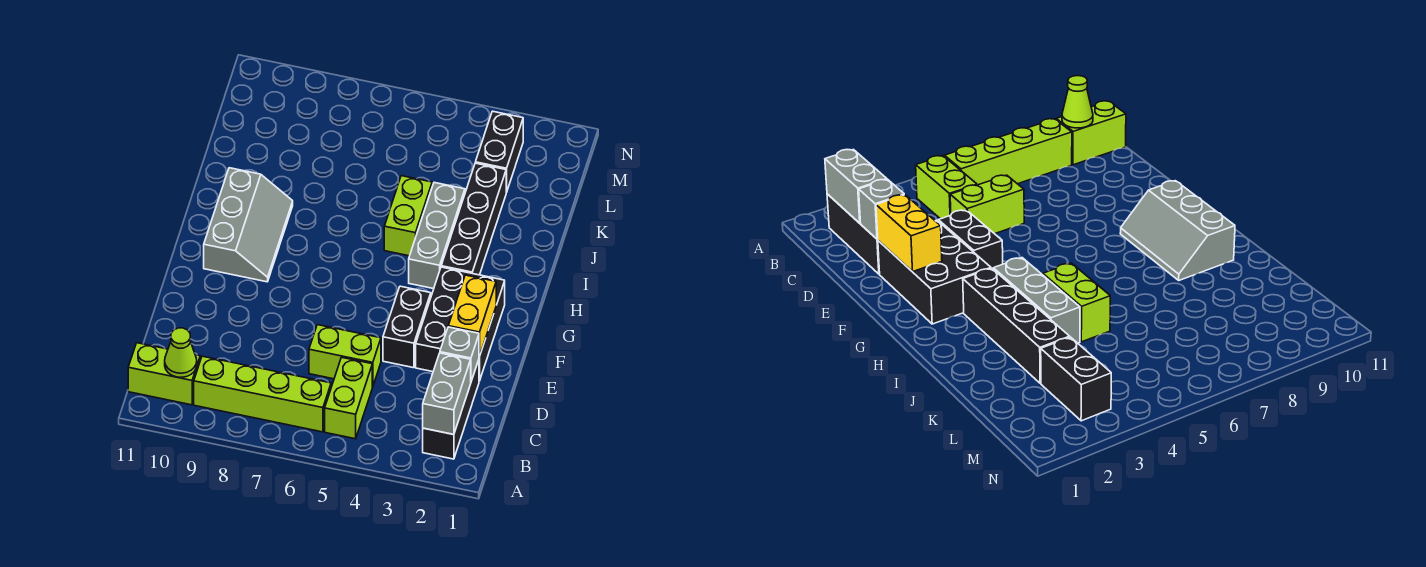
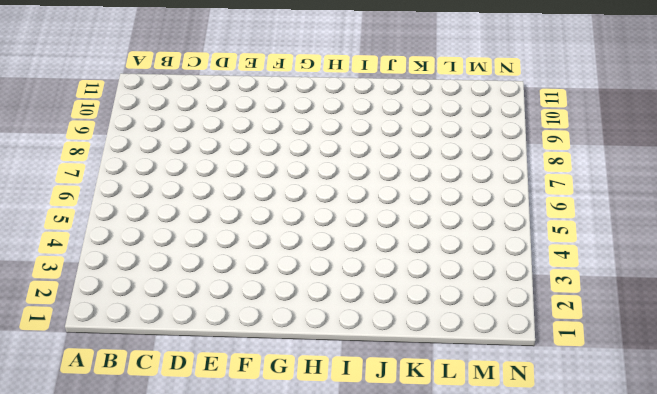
none -> black brick B2:D2 level 1
none -> lime brick B5:C5 level 1
none -> lime brick B6:B9 level 1

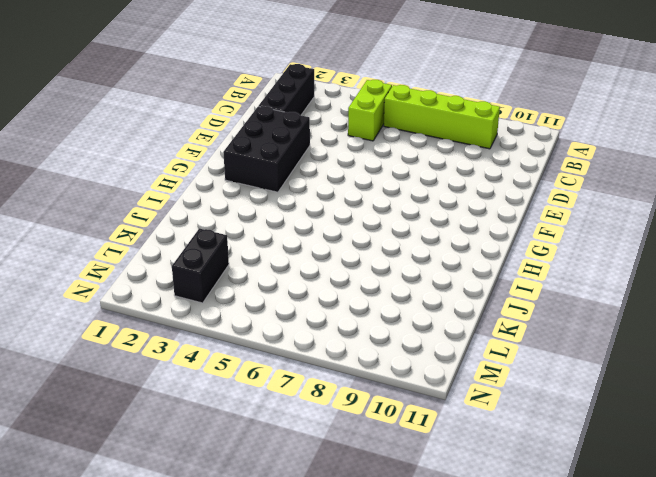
none -> lime brick B10:B11 level 1
none -> lime brick D5:D6 level 1
none -> black brick E4:F4 level 1

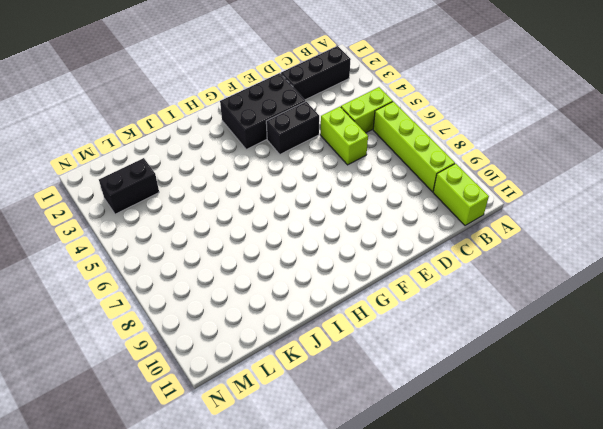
none -> grey slope G9:I10 level 1 top 10
none -> black brick H3:K3 level 1
none -> grey brick H4:J4 level 1

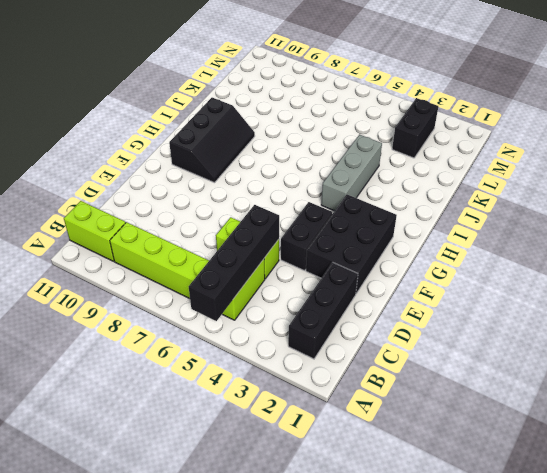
black brick A5:D5 level 2 -> black brick H3:K3 level 1
black slope G9:I10 level 1 top 10 -> grey slope G9:I10 level 1 top 10
none -> lime brick I5:J5 level 1
none -> grey brick B2:C2 level 2
none -> lime cone B10 level 2

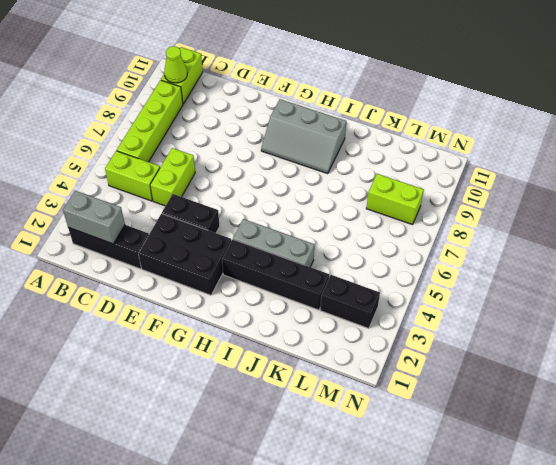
lime brick L8:M8 level 1 -> lime brick I5:J5 level 1
none -> grey brick D2 level 2
none -> yellow brick E2:F2 level 2

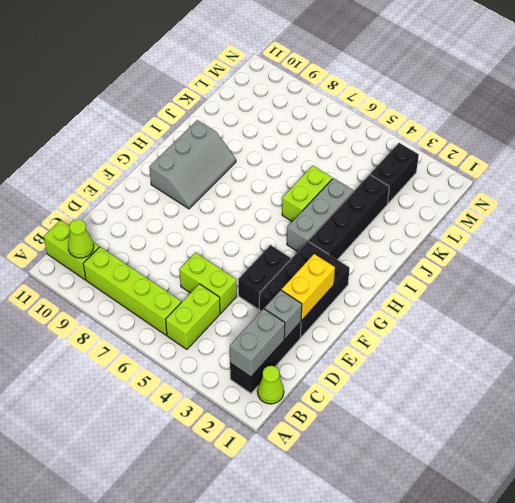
lime cone B1 level 1 -> none

